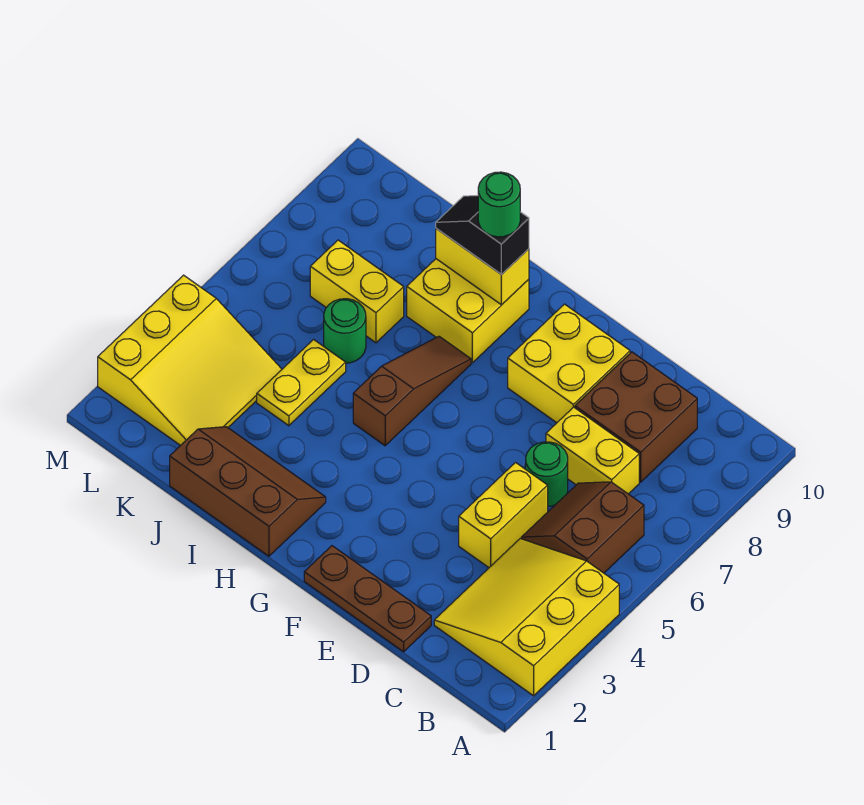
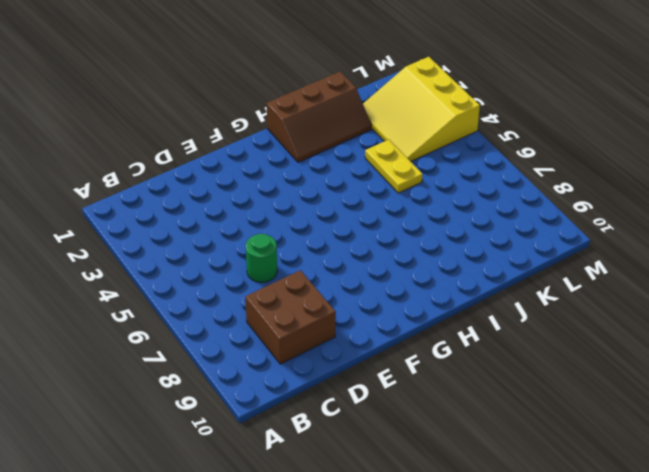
none -> yellow slope A2:C4 level 1 top A
none -> brown slope B5:C6 level 1 top B
none -> yellow brick C7:D7 level 1

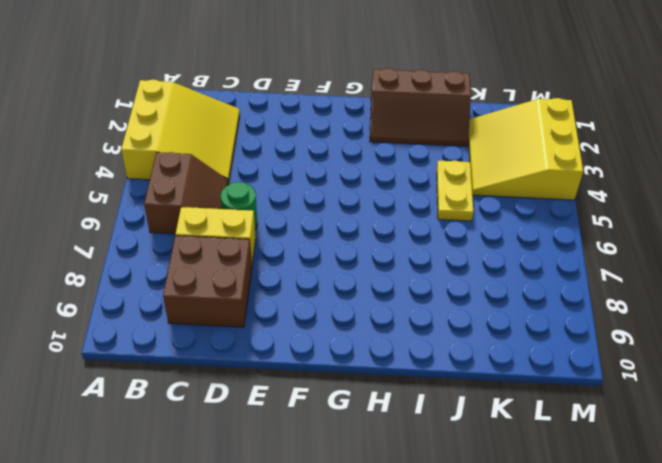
none -> brown plate D1:F1 level 1
none -> yellow brick D4:D5 level 1
none -> yellow brick E8:F9 level 1

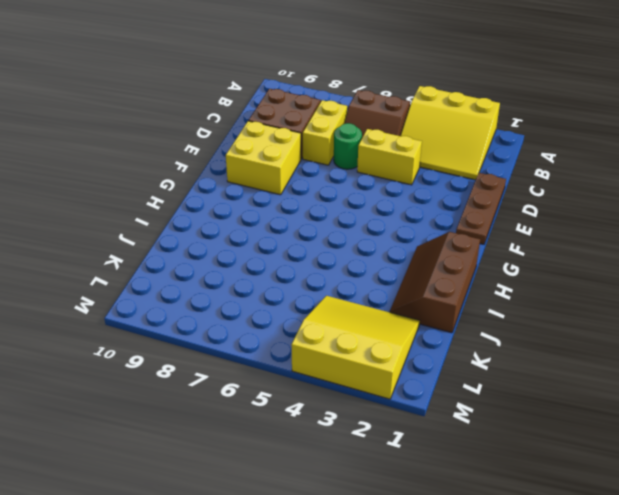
none -> brown slope H5:H7 level 1 top 5
none -> yellow brick H8:I9 level 1
none -> yellow plate J4:J5 level 1

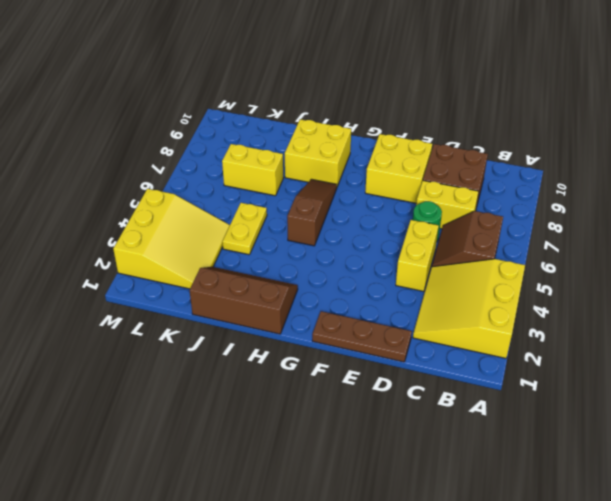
none -> green round brick J6 level 1
none -> yellow brick H9:I9 level 2
none -> black slope H9:I9 level 3 top H

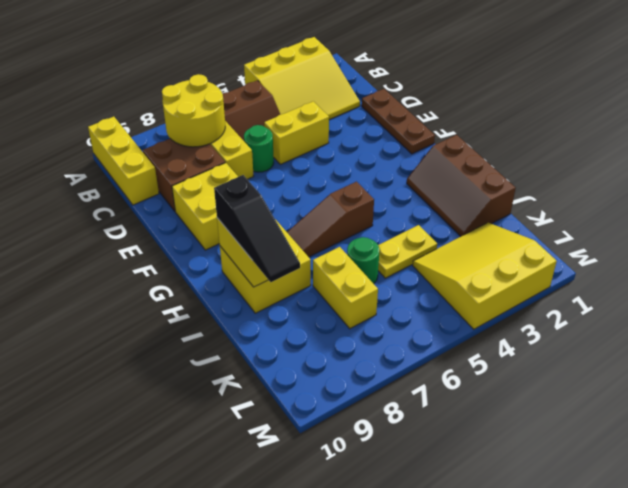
yellow brick A10:C10 level 1 -> none
yellow round brick B7:C8 level 2 -> none
black slope H9:J9 level 3 top H -> black slope H9:I9 level 3 top H
none -> green round brick H9 level 4

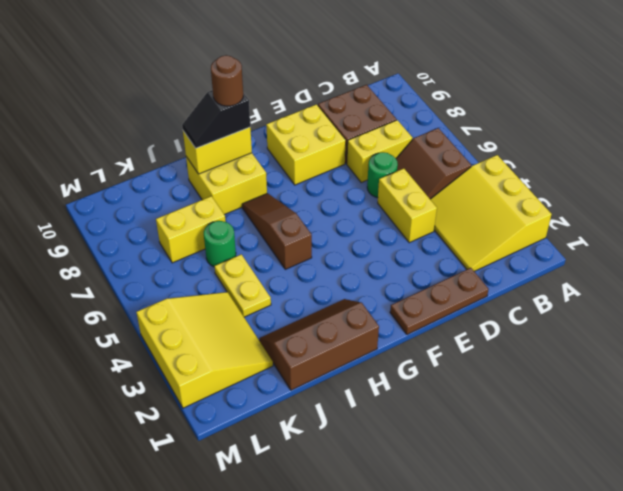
brown round brick H9 level 4 -> green round brick H9 level 4

